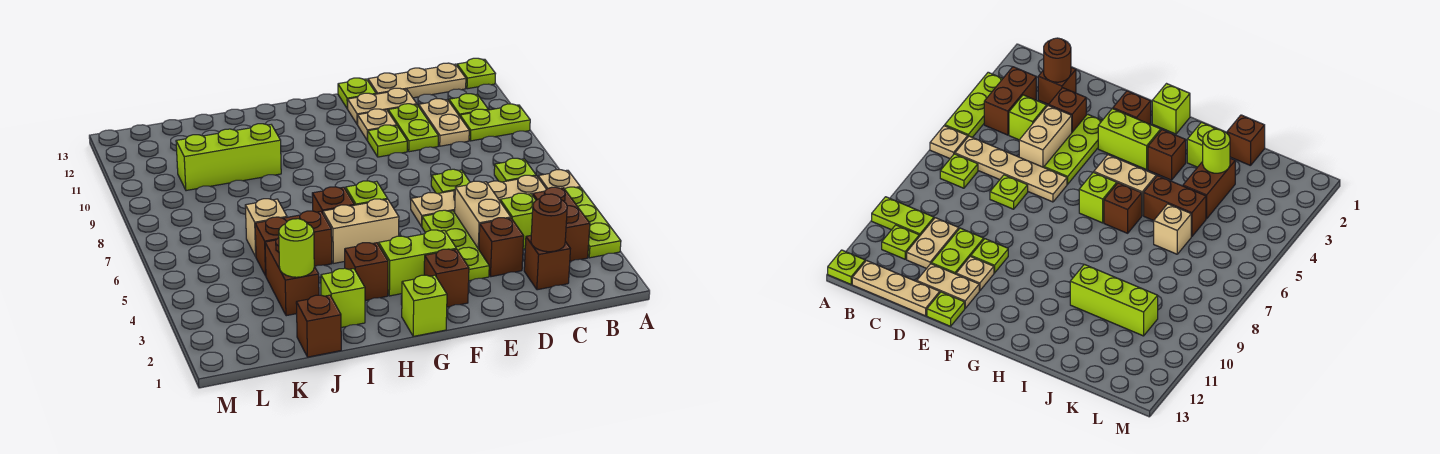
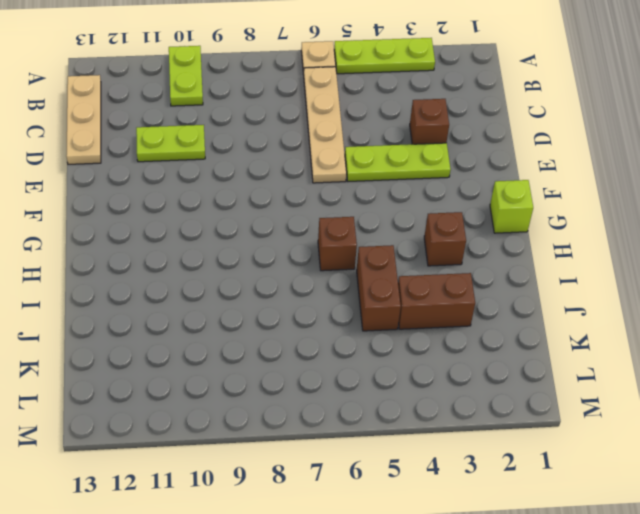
none -> lime plate A13 level 1
none -> brown brick B3:B4 level 1
none -> lime plate B7 level 1
none -> lime plate B11 level 1

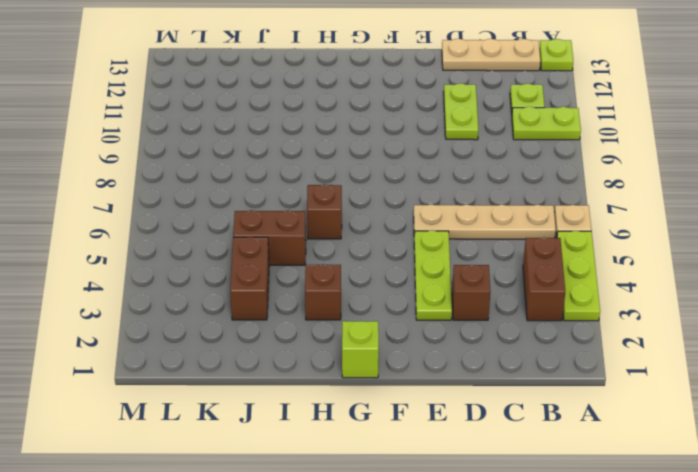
none -> lime plate B7 level 1
none -> brown brick C2 level 1
none -> lime brick C4 level 1
none -> tan plate C10:C11 level 1

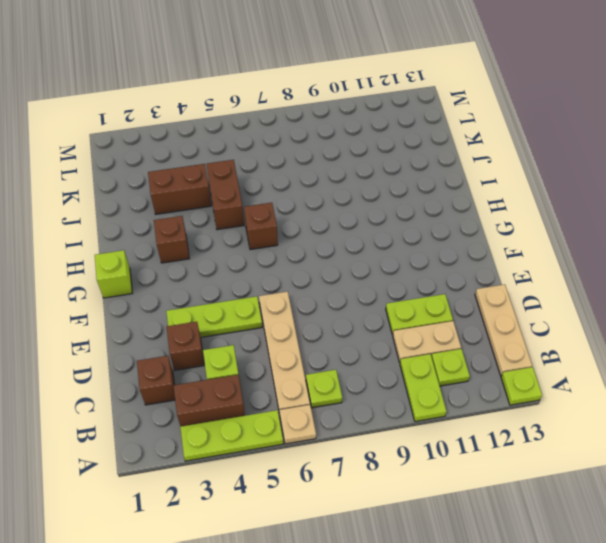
none -> tan brick D4:D5 level 1
none -> lime plate D7 level 1
none -> tan plate D12:E12 level 1
none -> lime plate E10 level 1

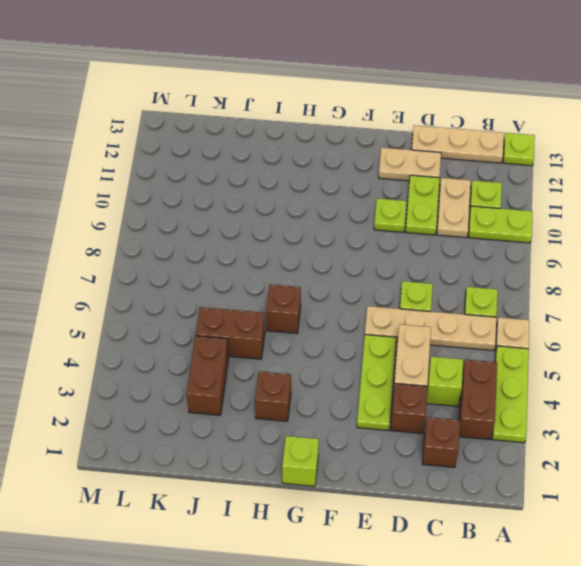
none -> tan plate E11 level 1
none -> lime plate E13 level 1
none -> brown brick F2 level 1
none -> lime brick F3:G3 level 1

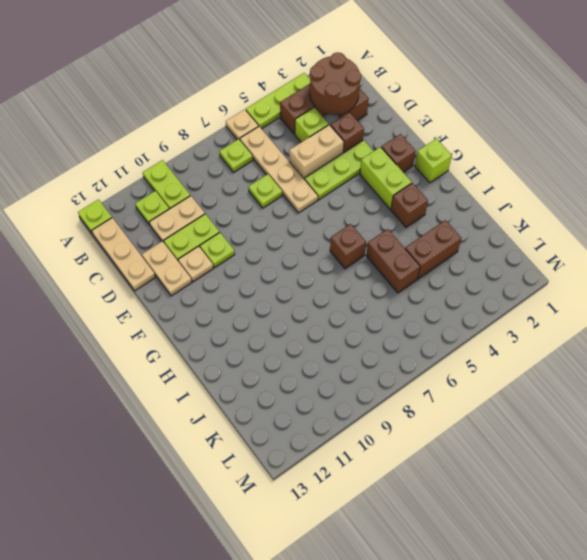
brown round brick B2:C3 level 2 -> brown round brick C2 level 2
none -> lime plate E13 level 1
none -> tan brick G5:H5 level 1
none -> lime brick G6 level 1
none -> lime brick I2 level 1

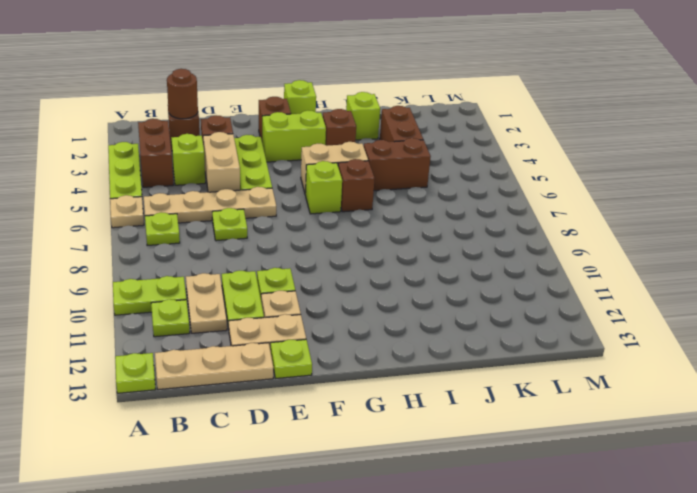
none -> lime brick I10:K10 level 1
none -> brown brick J1 level 1
none -> tan brick J6 level 1
none -> lime round brick J3 level 2

